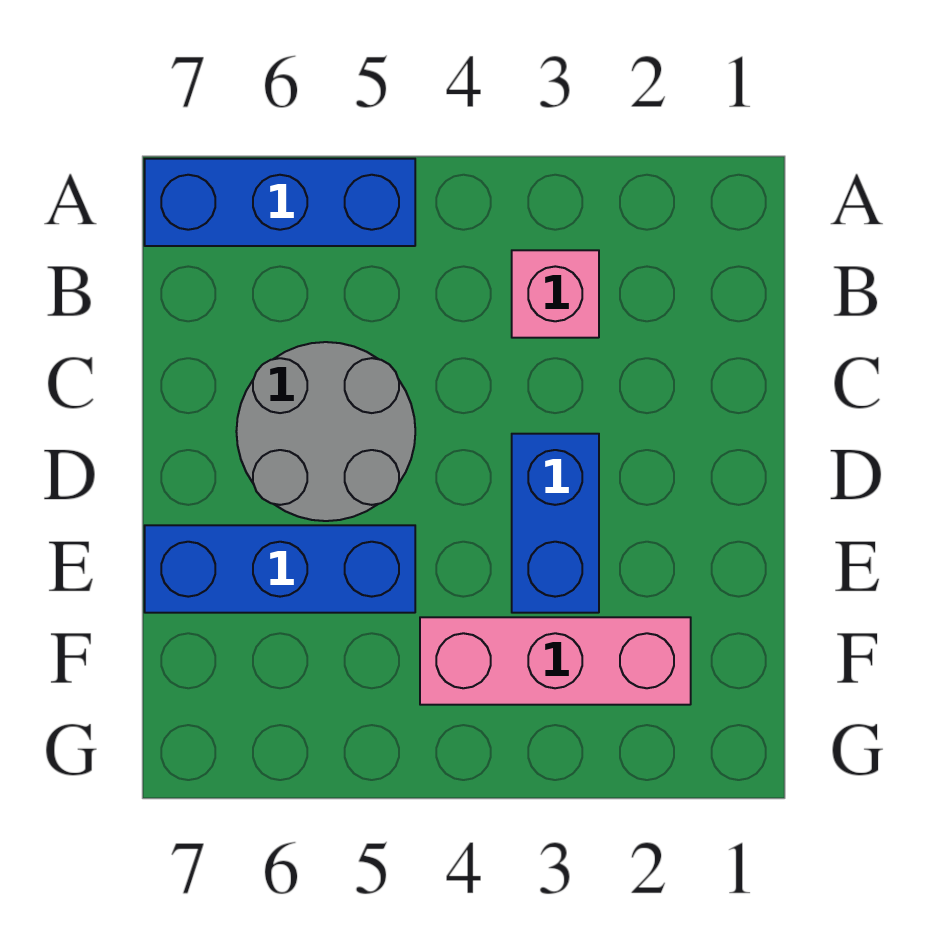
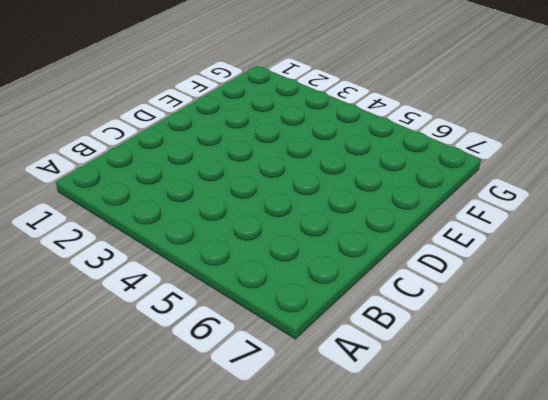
none -> blue brick A5:A7 level 1
none -> pink brick B3 level 1

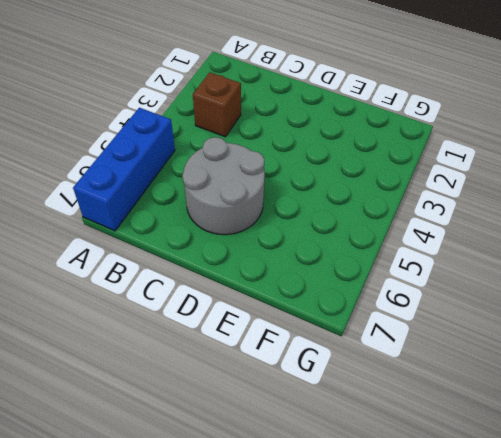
brown brick B3 level 1 -> pink brick B3 level 1
none -> blue brick D3:E3 level 1
none -> blue brick E5:E7 level 1

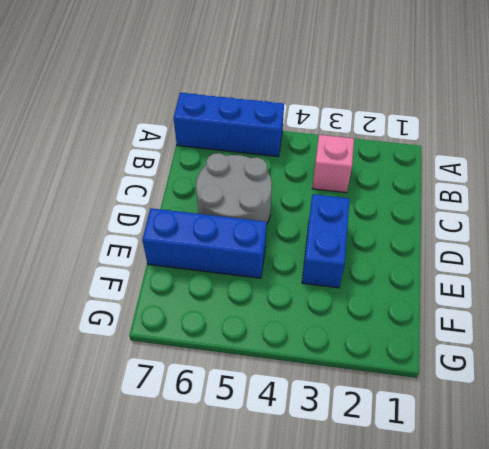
none -> pink brick F2:F4 level 1

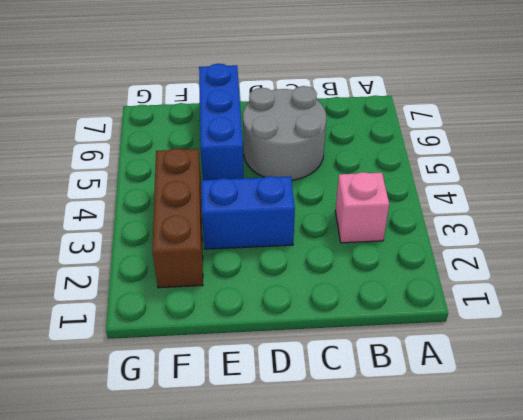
brown brick F2:F4 level 1 -> pink brick F2:F4 level 1
none -> blue brick A5:A7 level 1

